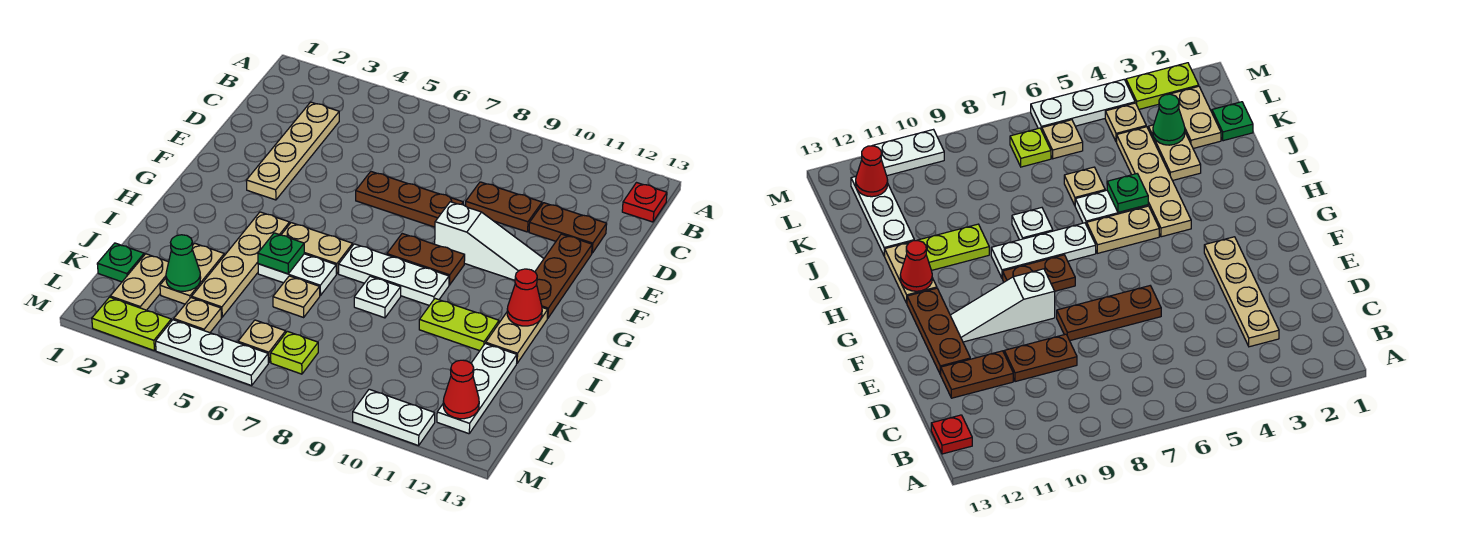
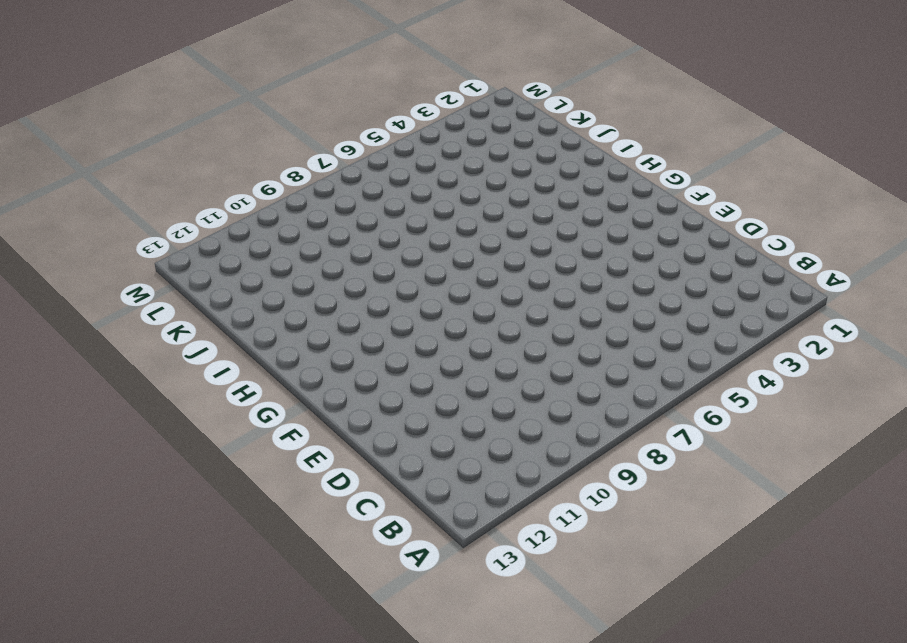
none -> red plate B13 level 1
none -> tan plate C3:F3 level 1
none -> brown plate D9:D10 level 1
none -> brown plate D11:D12 level 1

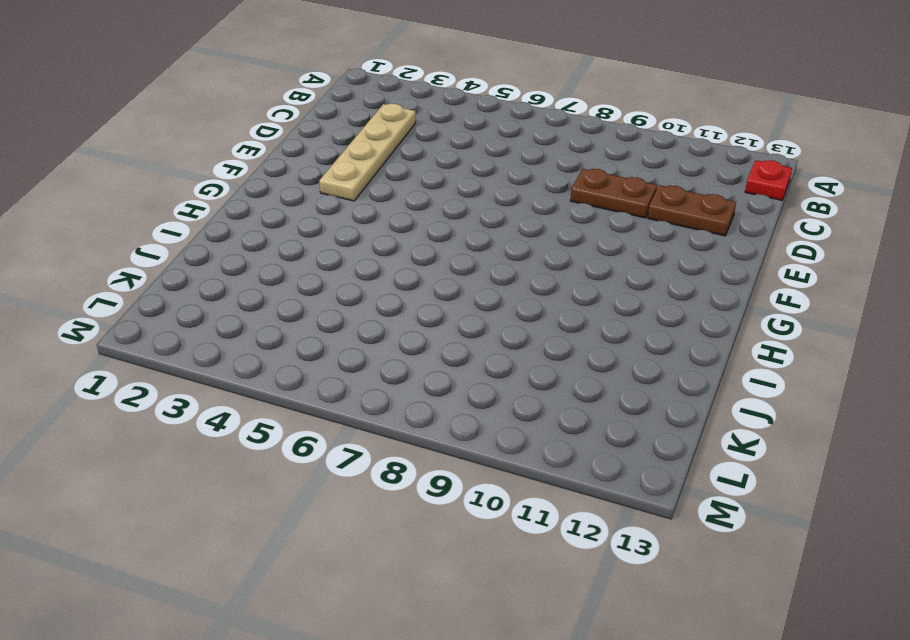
none -> brown plate E6:E8 level 1
none -> brown plate E12:G12 level 1
none -> white slope F9:F11 level 1 top 9
none -> brown plate G8:G9 level 1

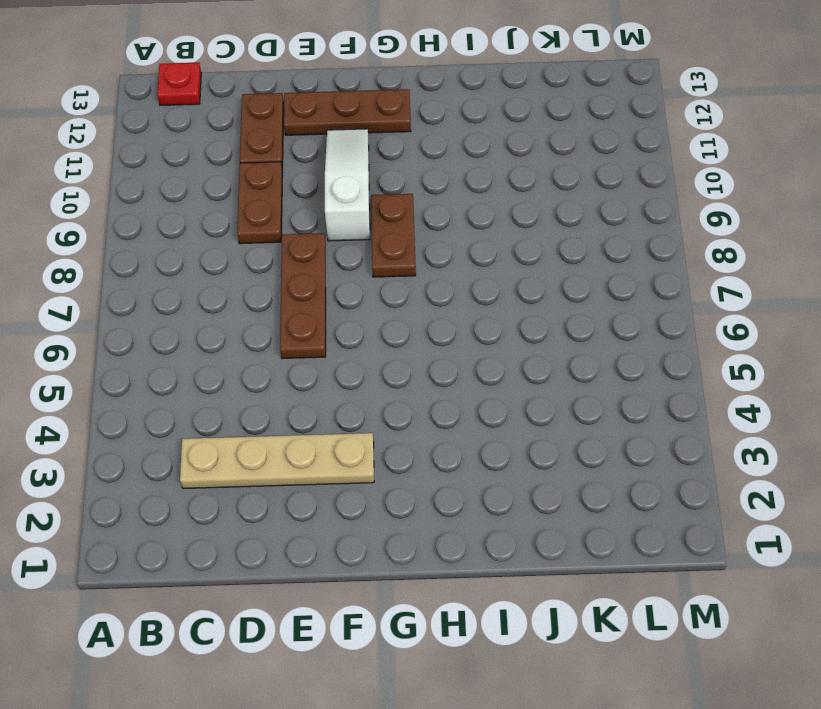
none -> tan plate H4:K4 level 1
none -> tan plate H5:H6 level 1
none -> white plate H7:H9 level 1
none -> tan plate H12:I12 level 1

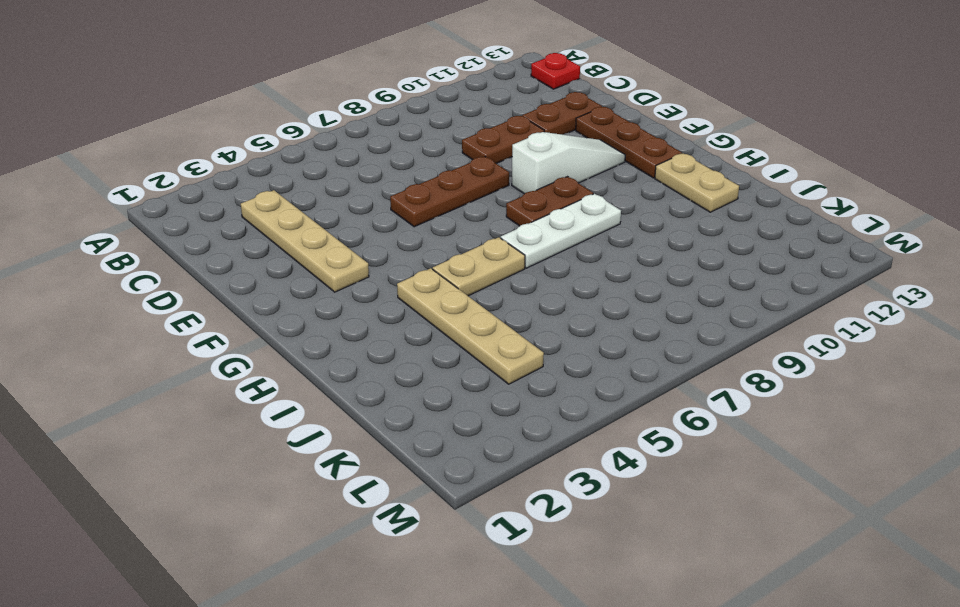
none -> white plate I5:I6 level 1
none -> white plate I8 level 1
none -> lime plate I10:I11 level 1
none -> tan plate J3:K3 level 1

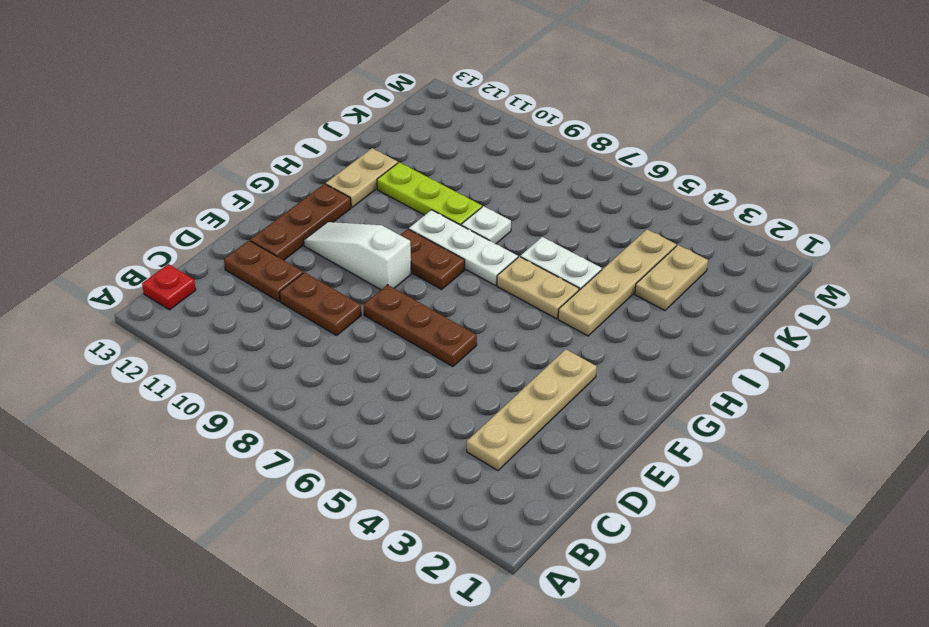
lime plate I9:I11 level 1 -> lime plate I10:I11 level 1
none -> tan plate J6 level 1
none -> white plate J12:L12 level 1
none -> green plate K1 level 1
none -> tan plate K2:L2 level 1

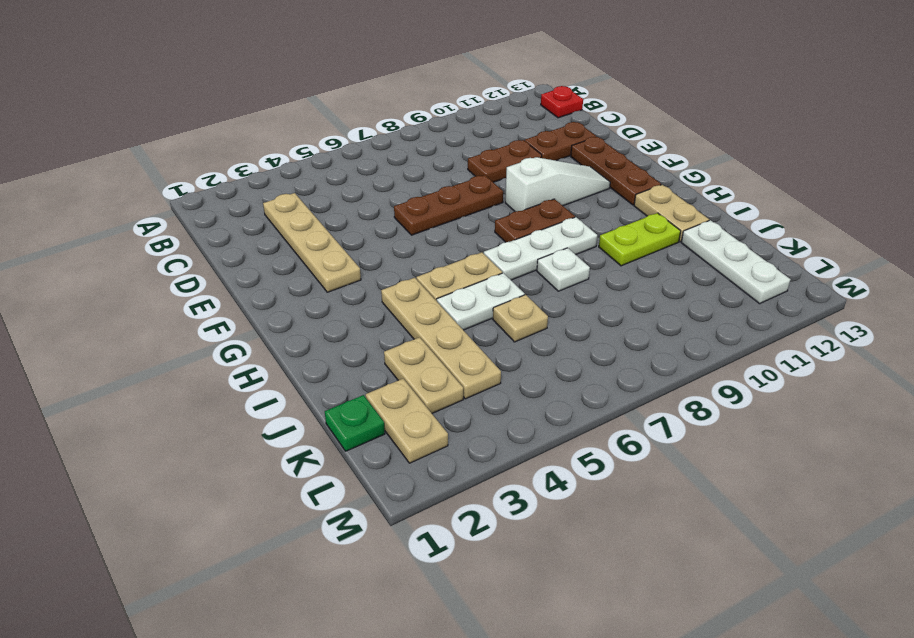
none -> tan plate L4 level 1
none -> tan plate L6 level 1
none -> lime plate L7 level 1
none -> lime plate M2:M3 level 1

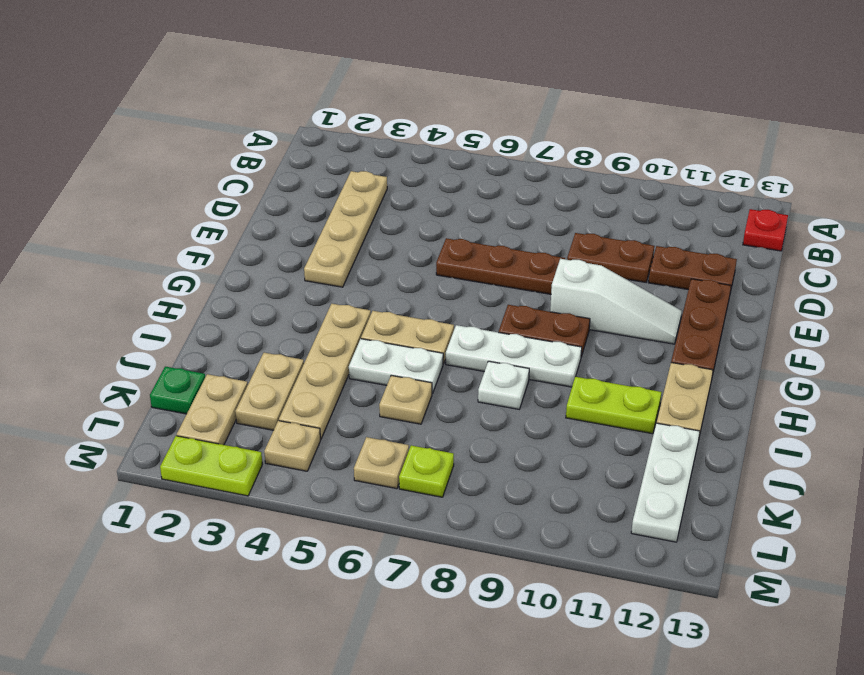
none -> white plate M4:M6 level 1
none -> white plate M10:M11 level 1
none -> red cone H12 level 2
none -> green plate I5 level 2

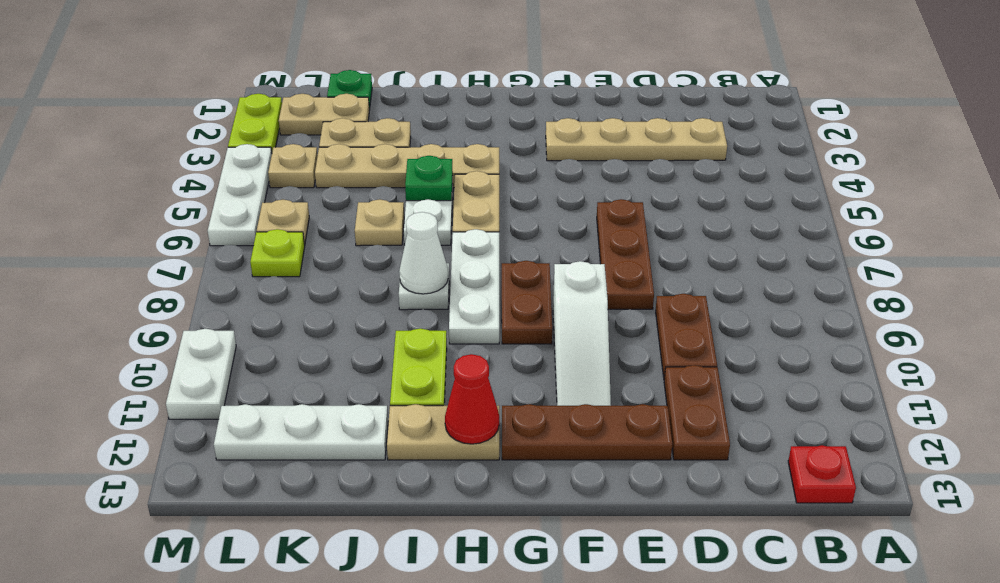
white cone I8 level 2 -> none
none -> green cone K3 level 2
none -> red cone L12 level 2

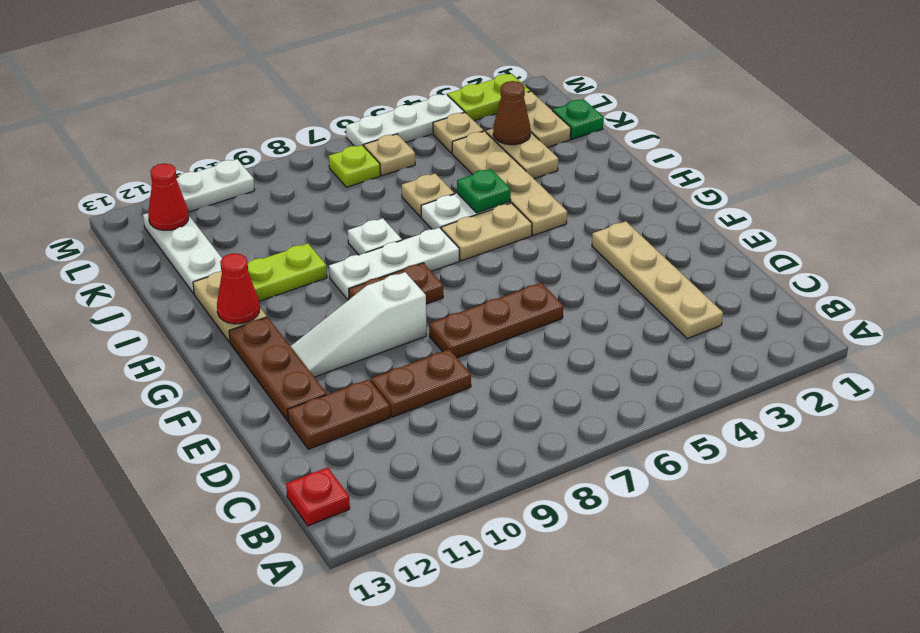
brown cone K3 level 2 -> green cone K3 level 2

